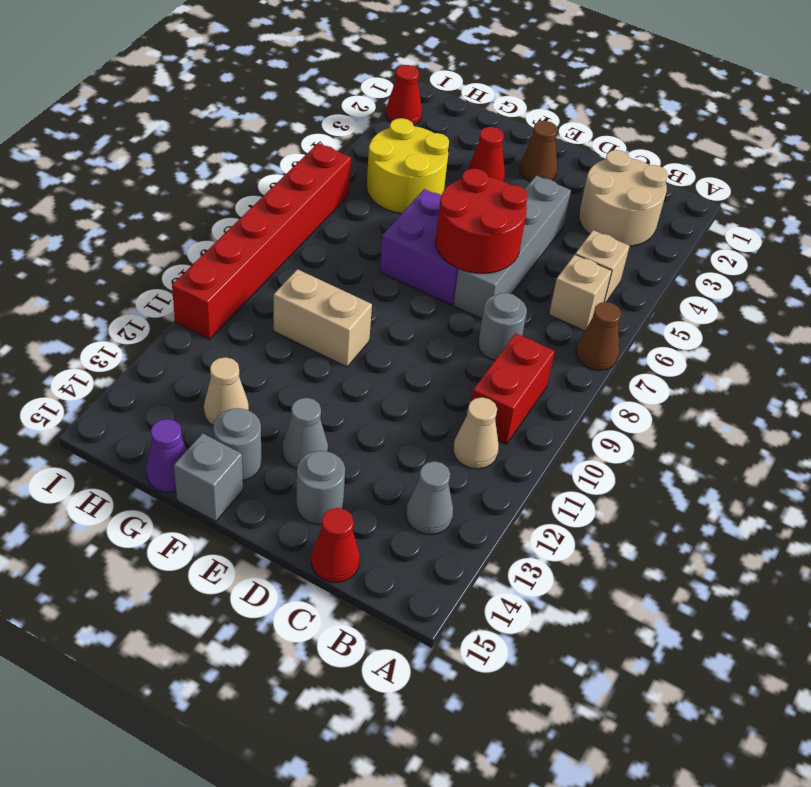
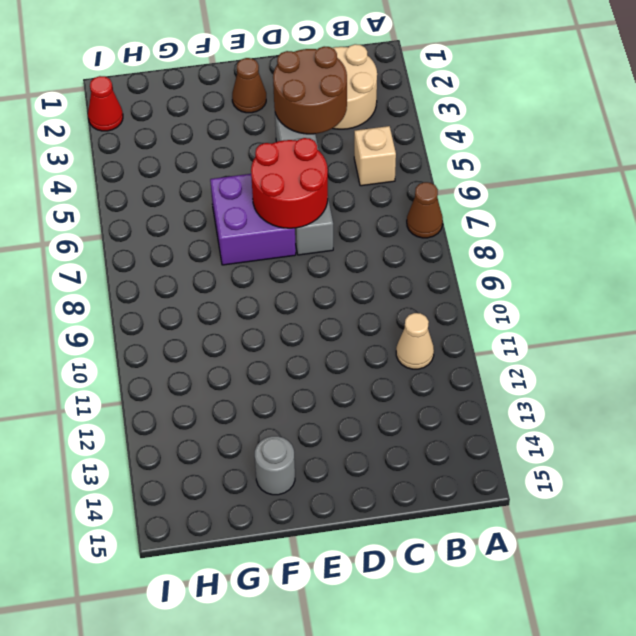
brown round brick C3:D4 level 2 -> none
none -> tan brick B6 level 1
none -> red brick B9:B10 level 1
none -> grey cone B13 level 1

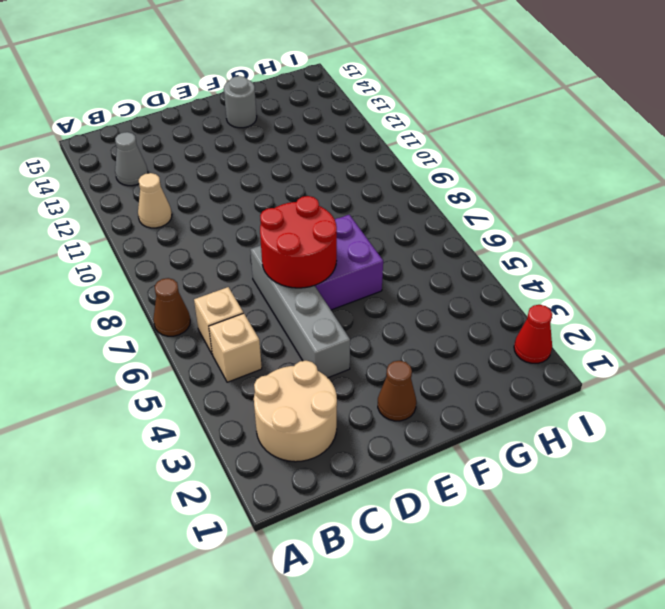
none -> red brick B9:B10 level 1
none -> grey round brick C8 level 1
none -> red cone C15 level 1

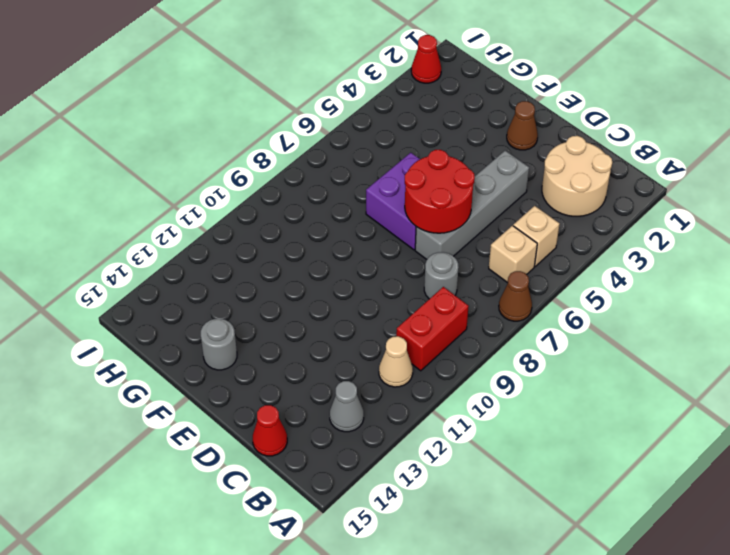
none -> grey round brick D14 level 1
none -> grey cone E13 level 1
none -> red cone F3 level 1

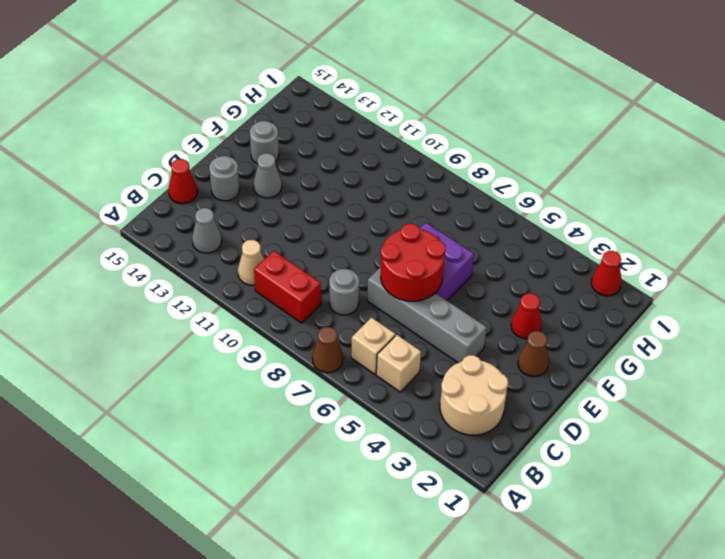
none -> tan brick F10:G10 level 1
none -> grey brick F15 level 1
none -> yellow round brick G4:H5 level 1

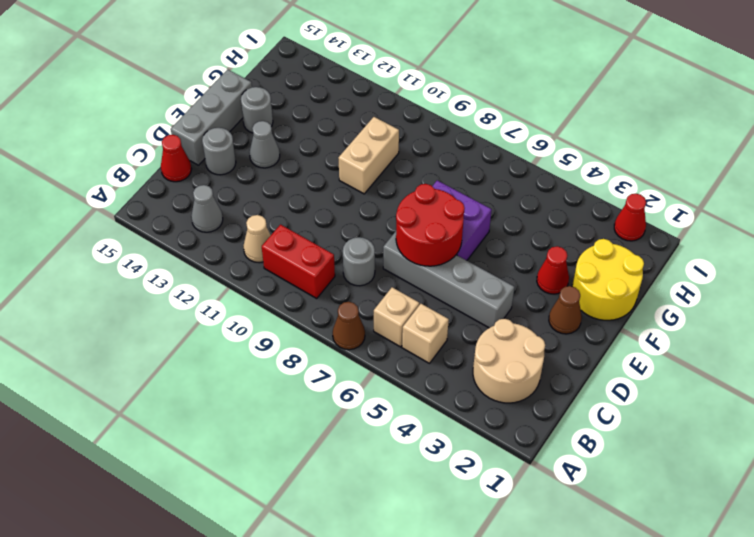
grey brick D15:F15 level 1 -> grey brick F15 level 1
yellow round brick F1:G2 level 1 -> yellow round brick G4:H5 level 1
none -> tan cone G13 level 1
none -> purple cone G15 level 1
none -> red brick I6:I11 level 1

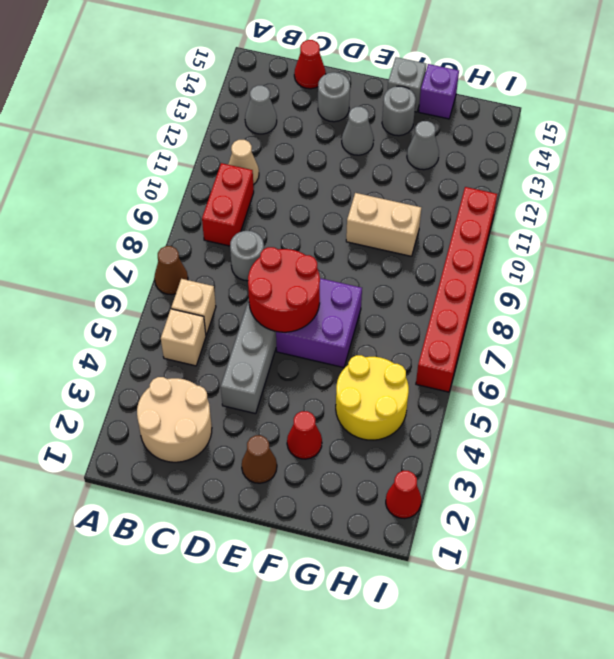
grey cone G13 level 1 -> tan cone G13 level 1
purple brick G15 level 1 -> purple cone G15 level 1

